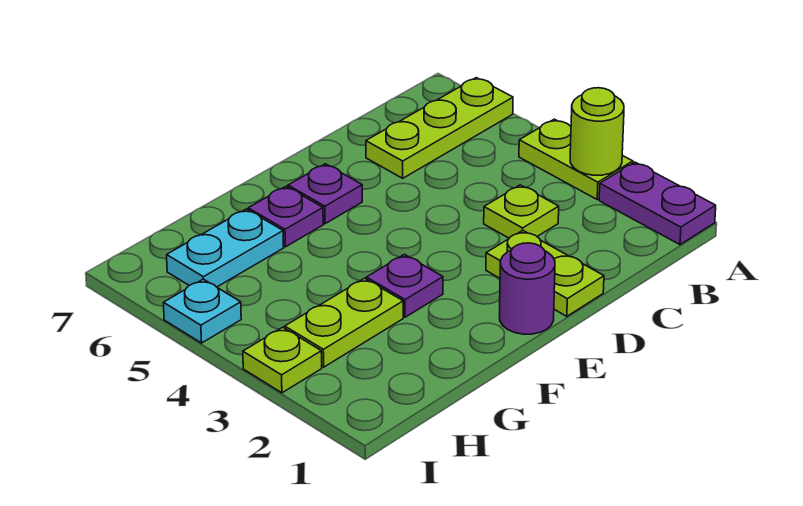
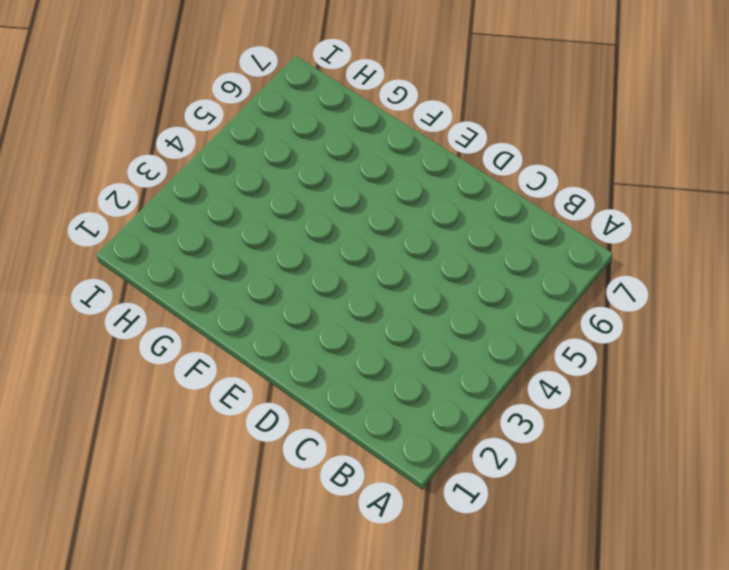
none -> purple plate A1:A2 level 1
none -> lime plate A3:A4 level 1
none -> lime plate A6:C6 level 1

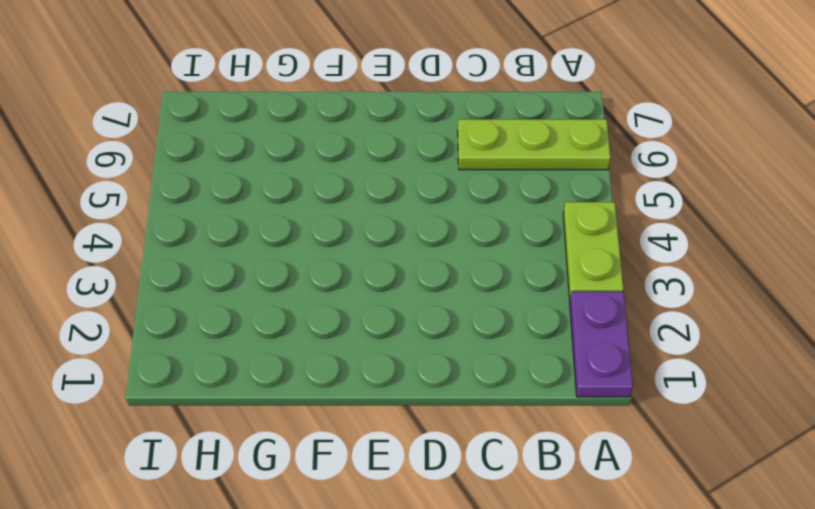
none -> lime plate C3 level 1
none -> lime plate D1:D2 level 1
none -> purple round brick E1 level 1

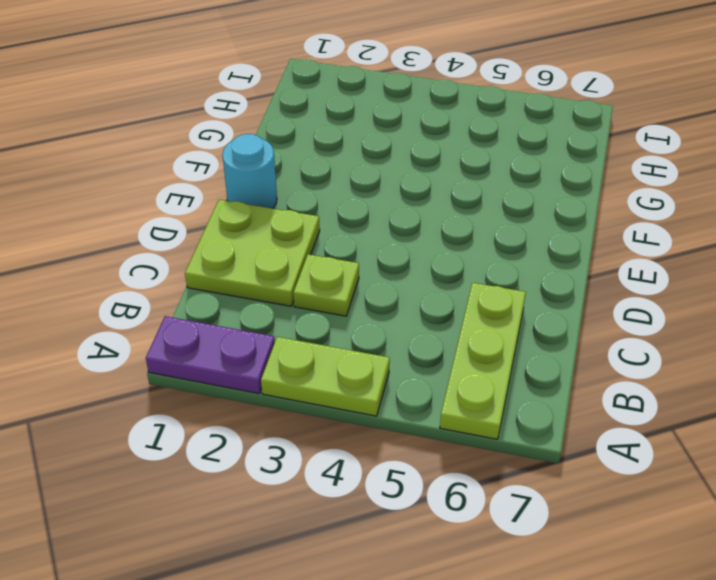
lime plate C1:D2 level 1 -> lime plate D1:D2 level 1
cyan round brick E1 level 1 -> purple round brick E1 level 1
none -> purple plate E6 level 1
none -> purple plate F3 level 1
none -> purple plate F6 level 1

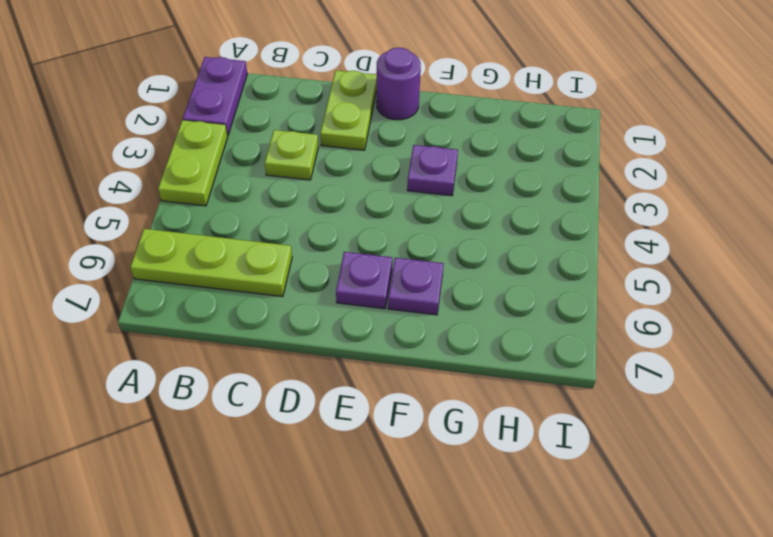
none -> lime plate G3:H3 level 1
none -> cyan plate G6:H6 level 1
none -> lime plate I3 level 1

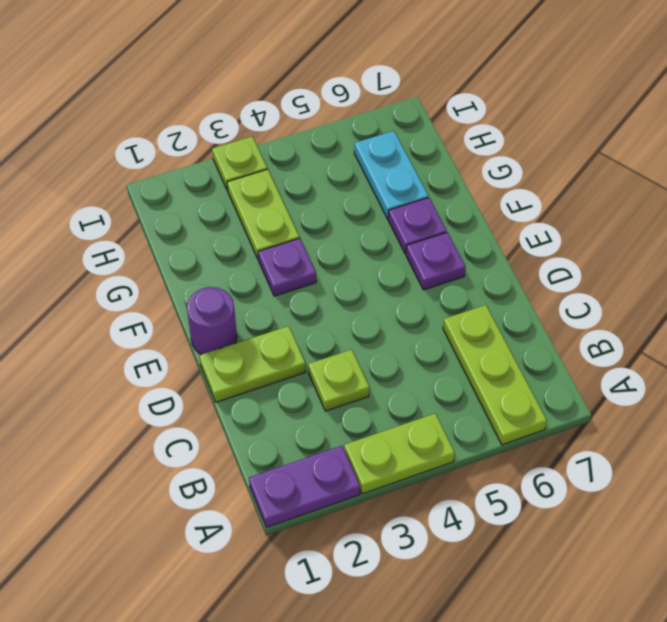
none -> cyan plate I5 level 1
none -> lime round brick A3 level 2

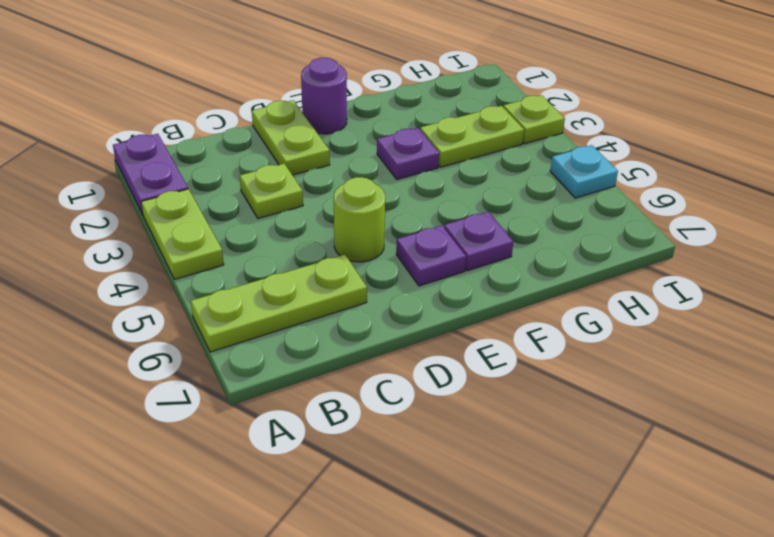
lime round brick D5 level 1 -> lime round brick A3 level 2
none -> cyan plate G6:H6 level 1

